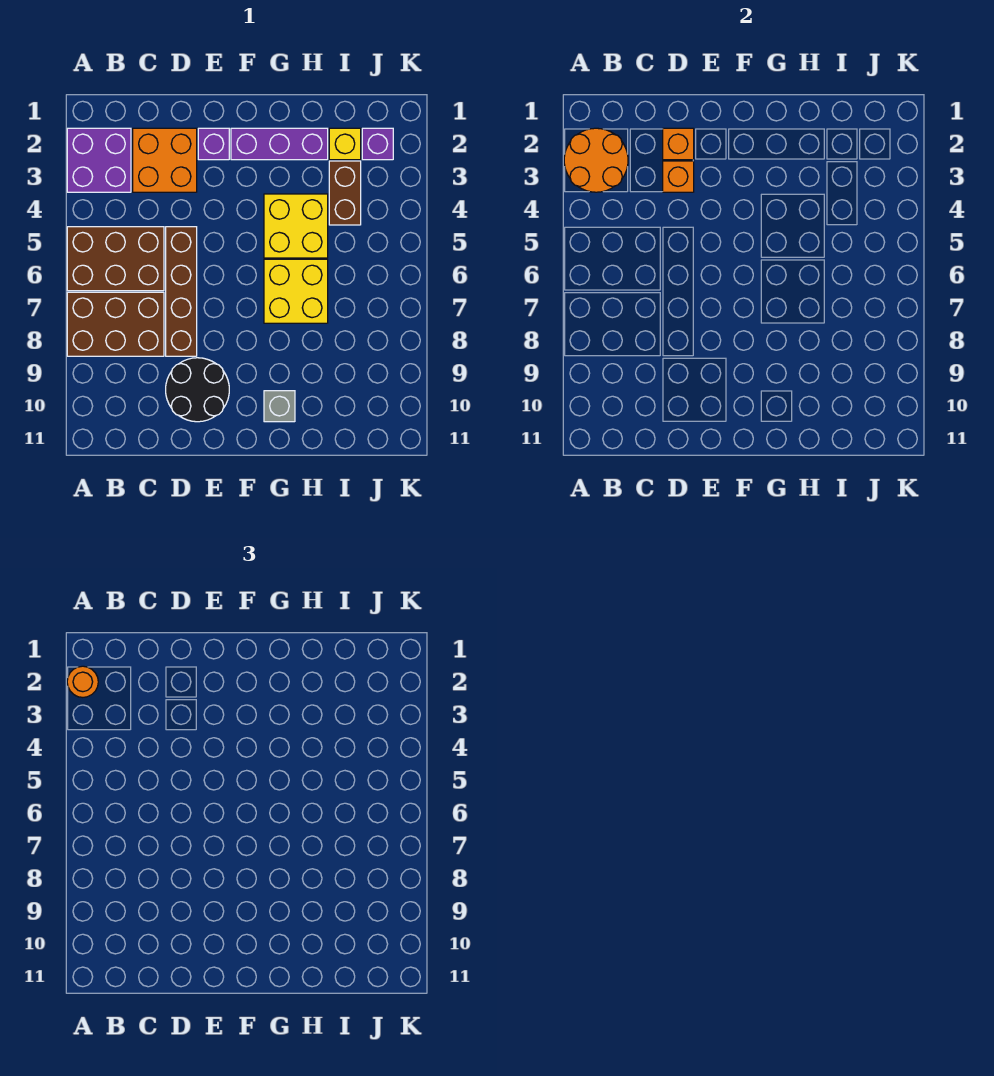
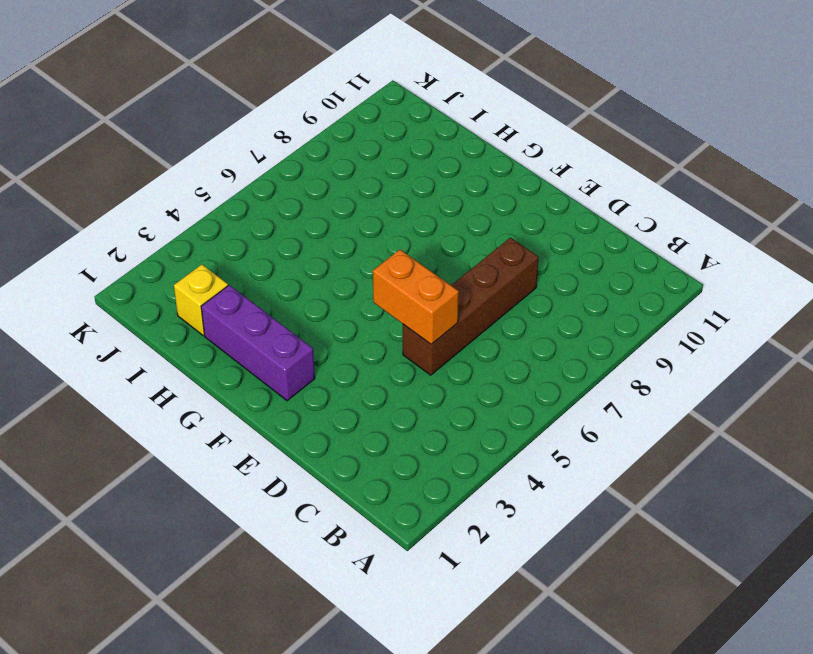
orange brick D5:E5 level 2 -> none
none -> purple brick A2:B3 level 1
none -> brown brick A5:C6 level 1
none -> brown brick A7:C8 level 1

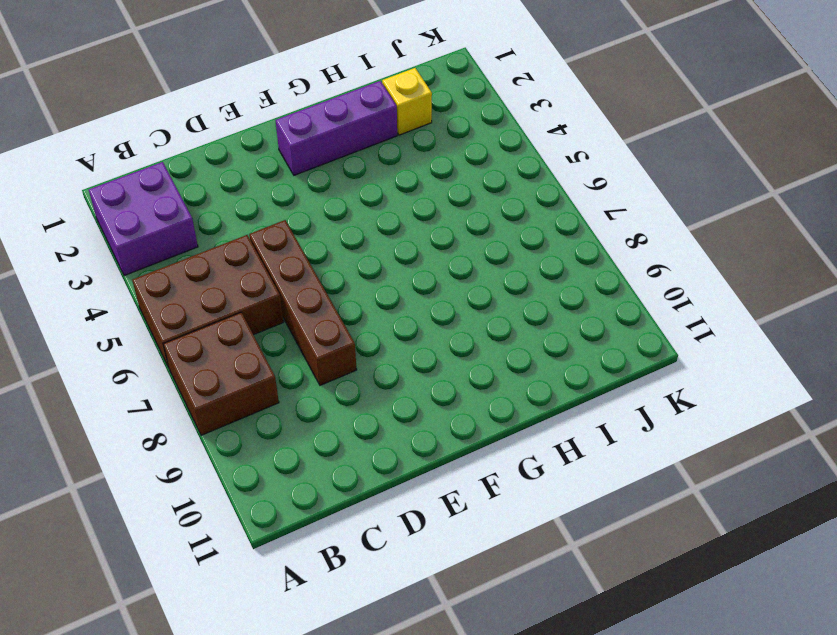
brown brick A7:B8 level 1 -> brown brick A7:C8 level 1
none -> orange brick C2:D3 level 1
none -> black round brick D9:E10 level 1
none -> purple brick E2 level 1

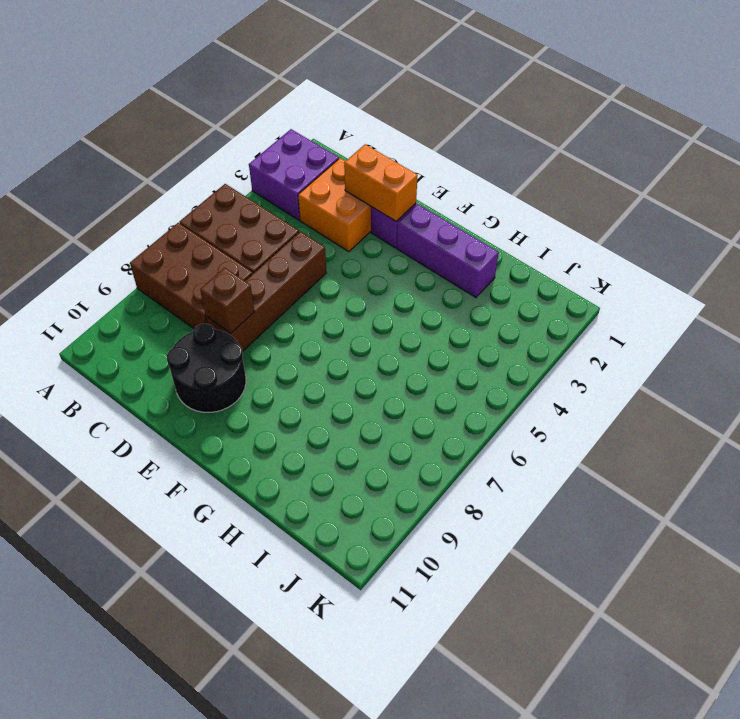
orange brick D2:E2 level 2 -> orange brick D2 level 2
brown brick D8 level 2 -> none
none -> yellow brick G4:H5 level 1
none -> yellow brick G6:H7 level 1
none -> grey brick G10 level 1

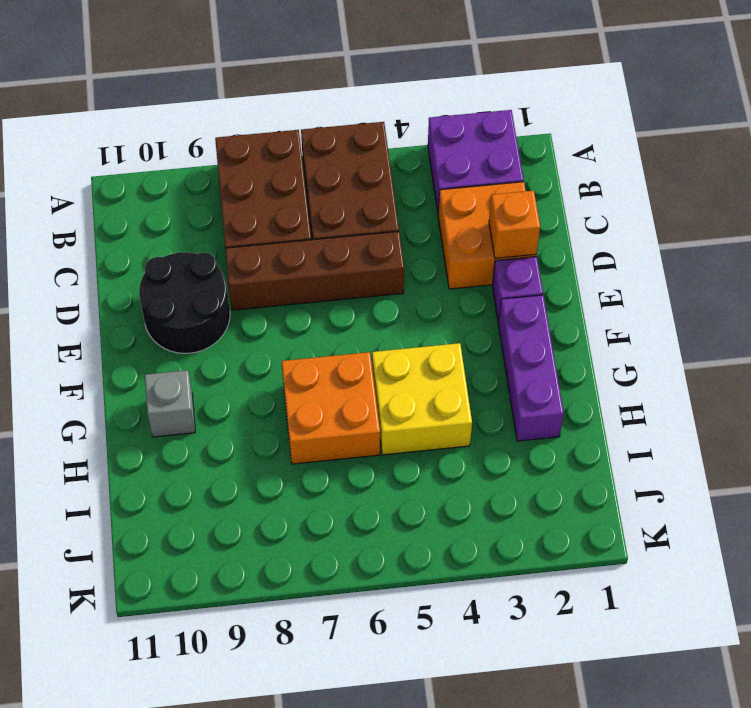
orange brick G6:H7 level 1 -> yellow brick G6:H7 level 1
none -> yellow brick I2 level 1
none -> brown brick I3:I4 level 1
none -> purple brick J2 level 1

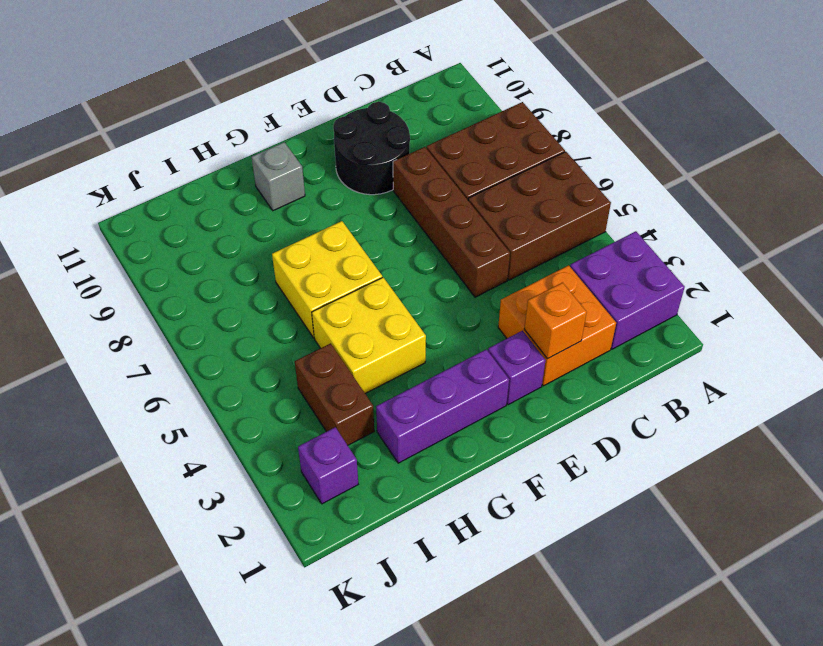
none -> yellow brick I2 level 1
none -> orange round brick A2:B3 level 2
none -> orange brick D3 level 2

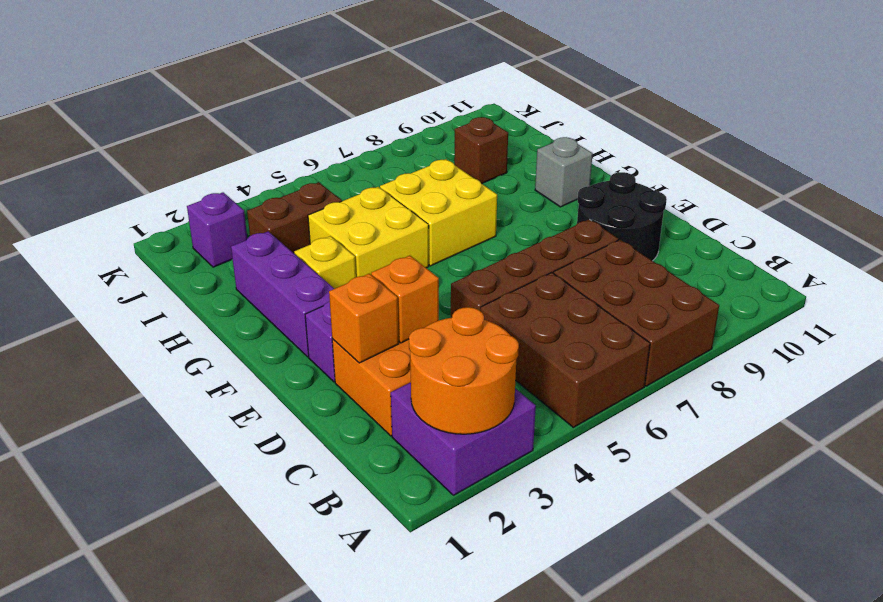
yellow brick G3 level 1 -> yellow brick I2 level 1
brown brick I9 level 1 -> none
none -> orange round brick A2 level 3

